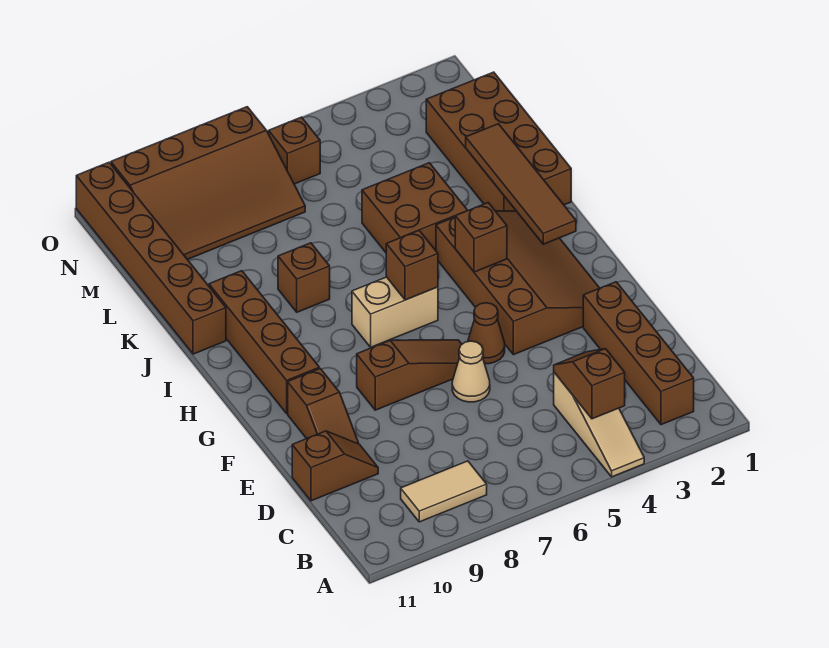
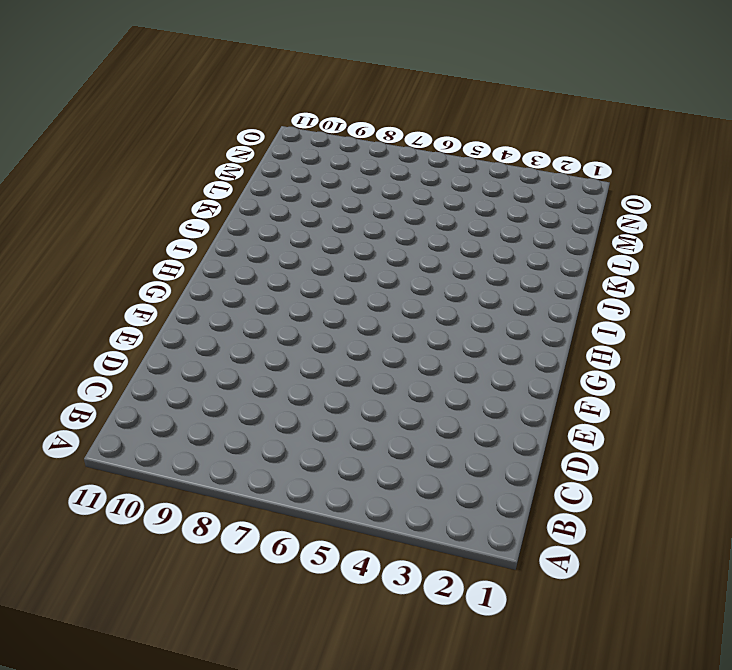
none -> tan slope A4:C4 level 1 top C
none -> brown brick B2:E2 level 1
none -> tan tile B8:B9 level 1

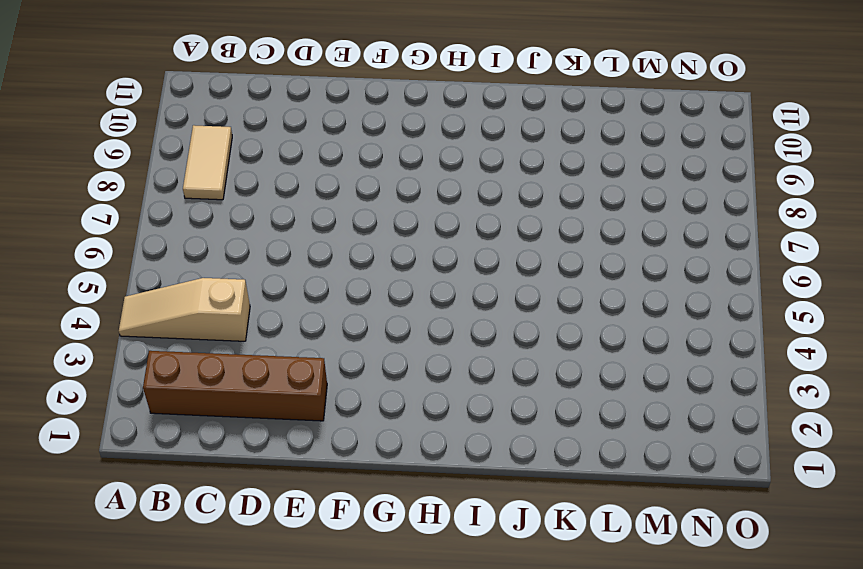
none -> brown slope D10:D11 level 1 top 11
none -> tan cone E6 level 1
none -> brown slope E10:F10 level 1 top F

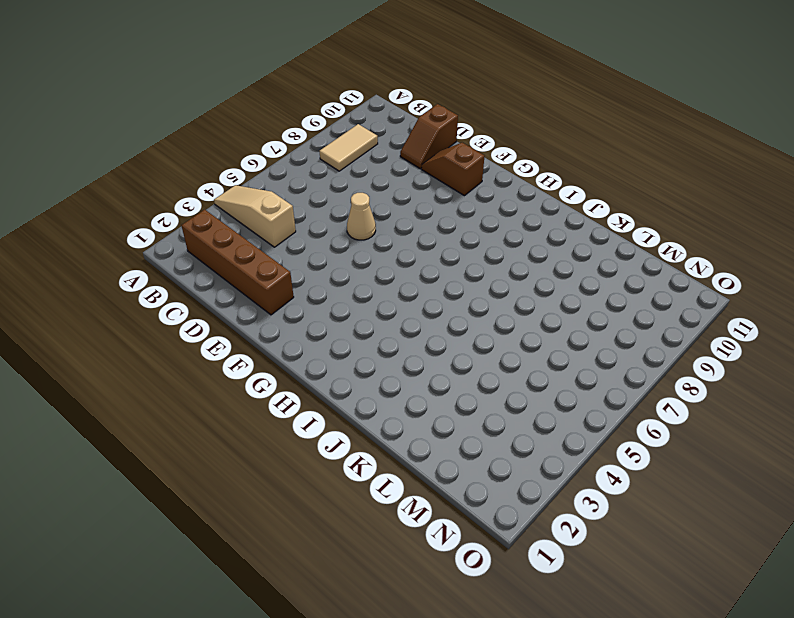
none -> brown slope F2:I4 level 1 top 4
none -> brown cone F5 level 1
none -> brown slope F6:F8 level 1 top 8

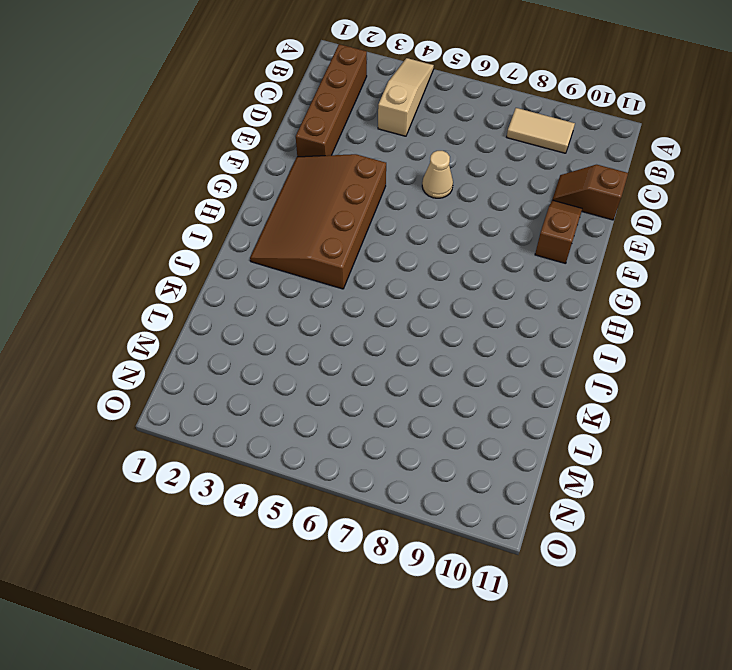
none -> brown cone F5 level 1
none -> brown slope F6:F8 level 1 top 8
none -> brown brick G10:J10 level 1

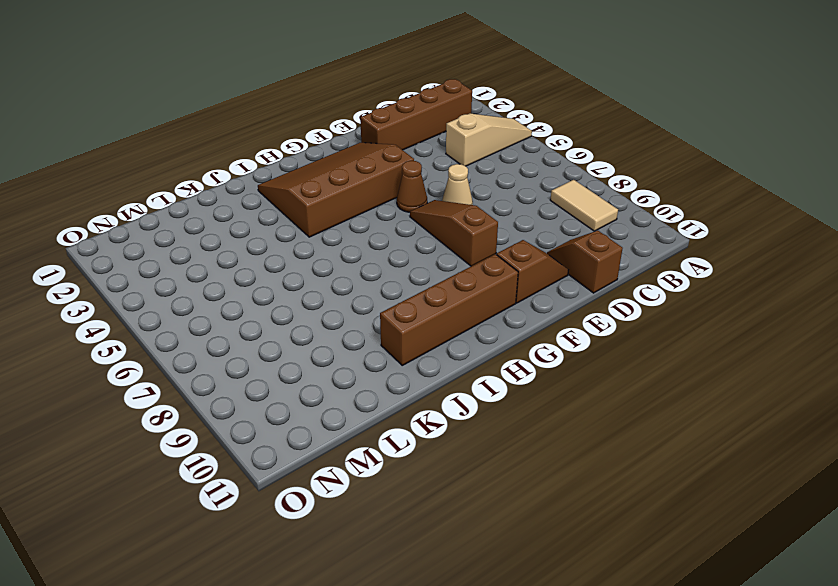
none -> tan brick H6:H7 level 1
none -> brown brick J1:M2 level 1
none -> brown brick J4:K5 level 1

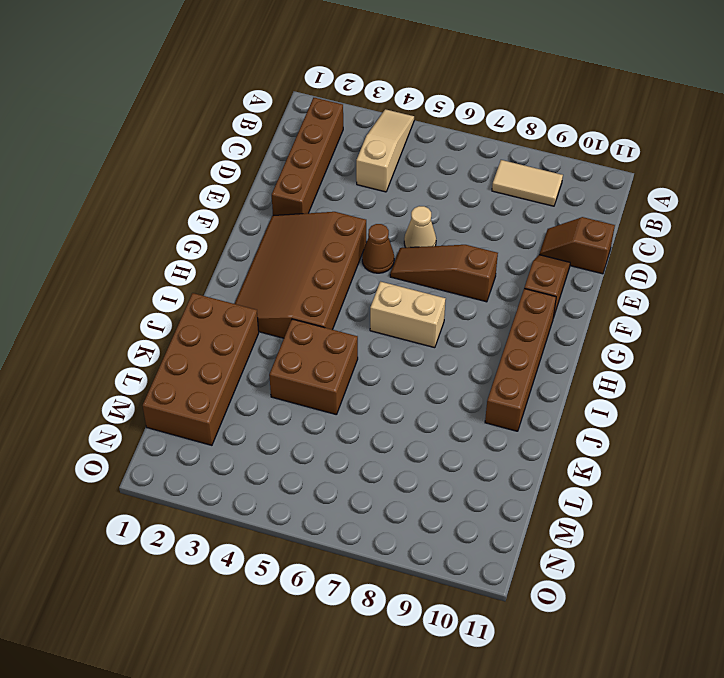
none -> brown brick J8 level 1
none -> brown brick J11:O11 level 1
none -> brown slope M7:O10 level 1 top O

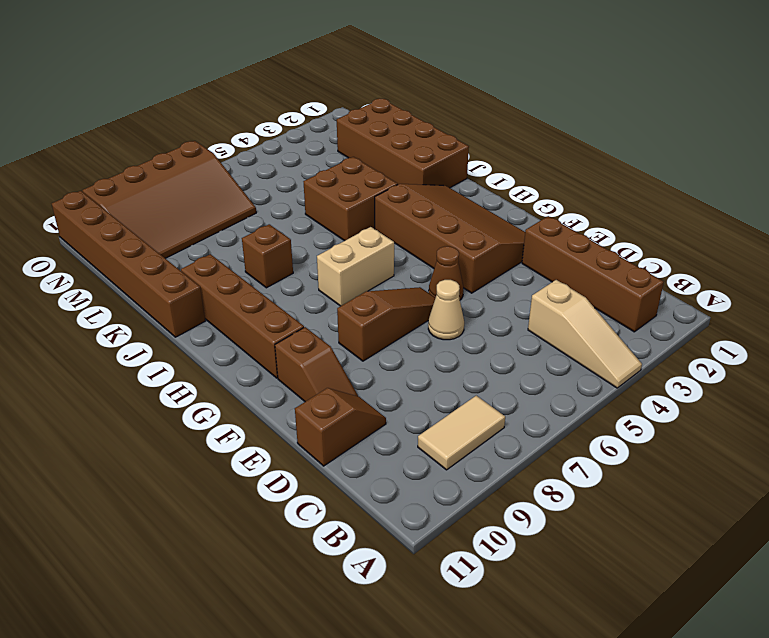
none -> brown brick N6 level 1
none -> brown slope B4:C4 level 2 top B
none -> brown tile H2:K2 level 2

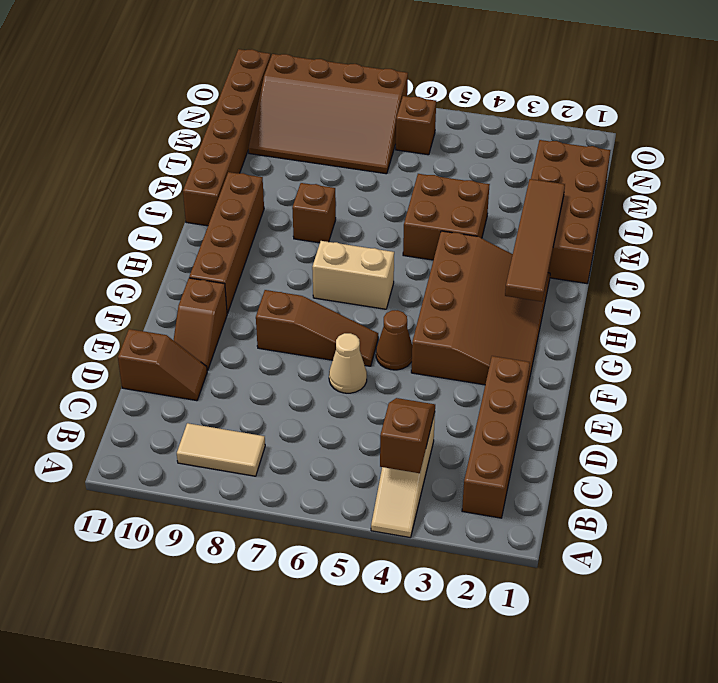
none -> brown brick H4 level 2
none -> brown brick H6 level 2

